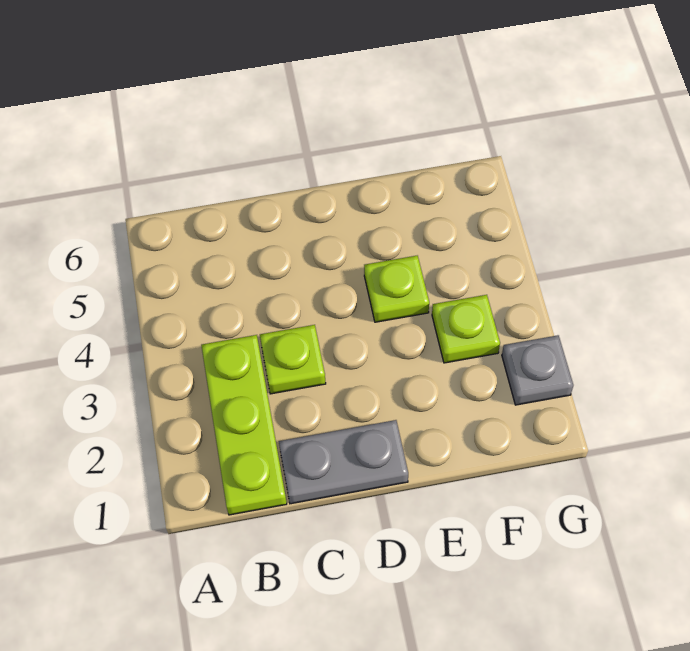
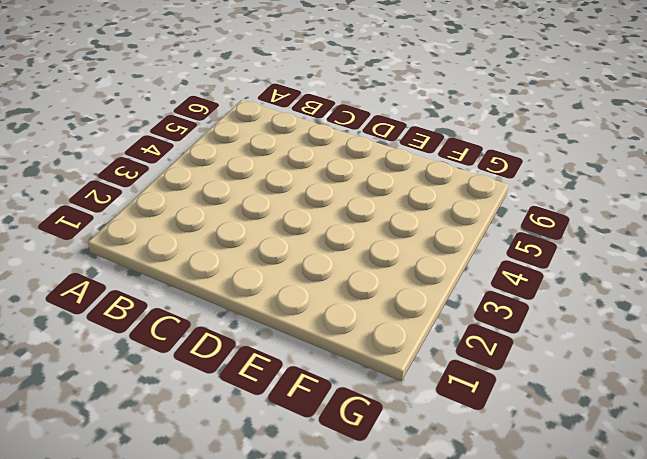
none -> lime plate B1:B3 level 1
none -> grey plate C1:D1 level 1

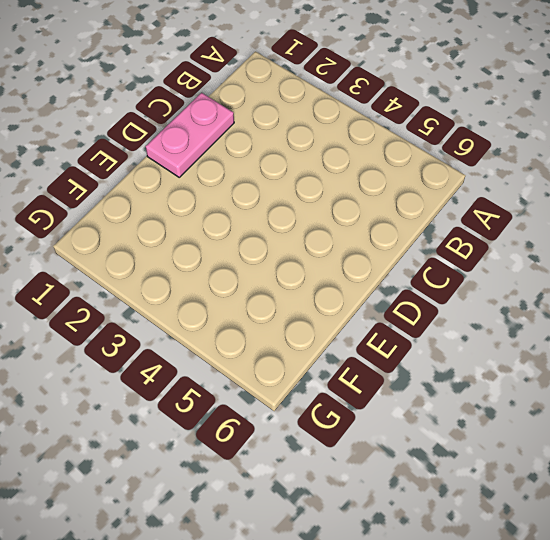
pink plate C1:D1 level 1 -> grey plate C1:D1 level 1
none -> lime plate B1:B3 level 1
none -> lime plate C3 level 1

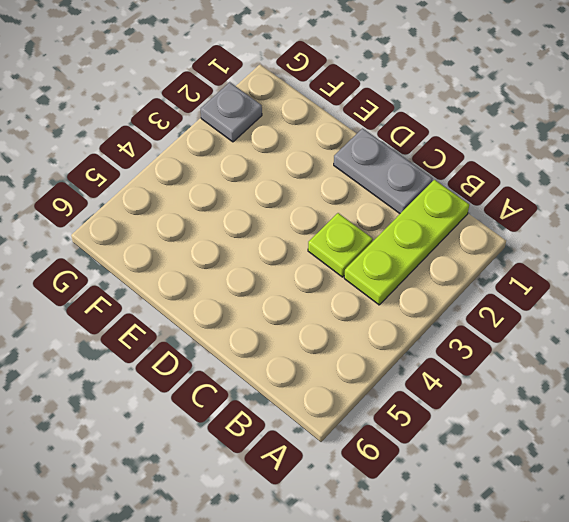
none -> lime plate E4 level 1
none -> lime plate F3 level 1

